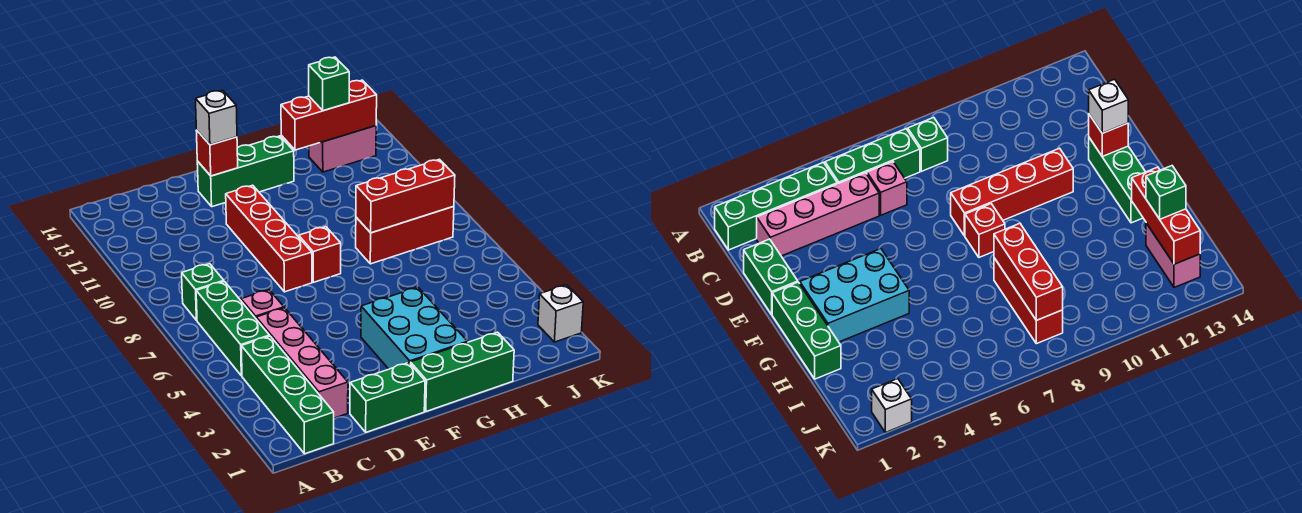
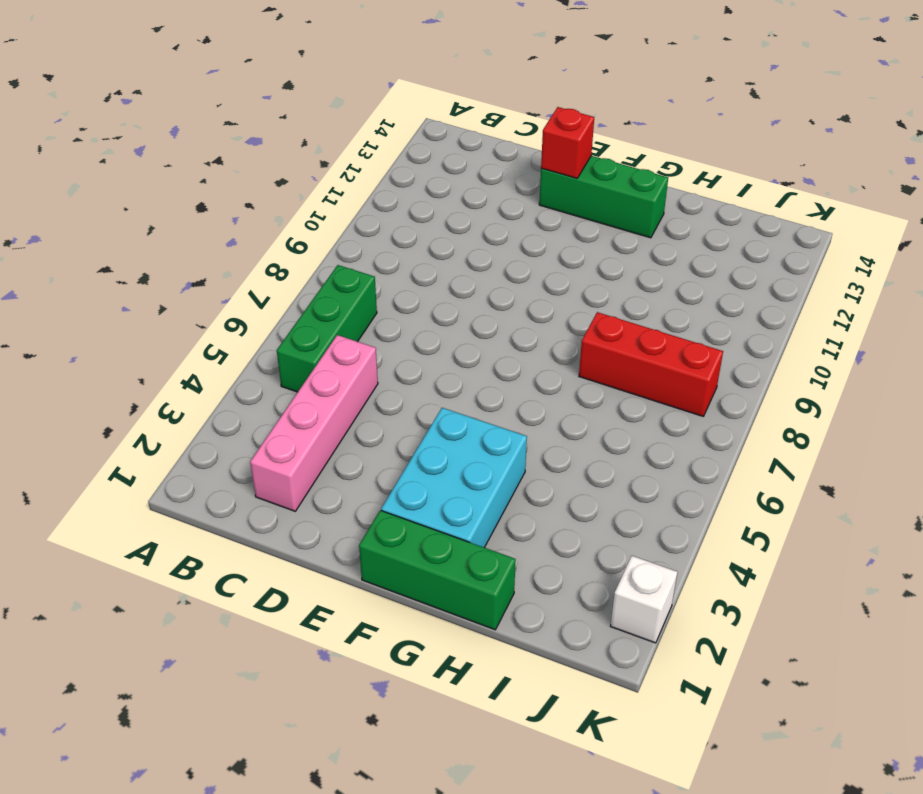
none -> green brick B1:B4 level 1
none -> green brick B8 level 1
none -> pink brick C6 level 1

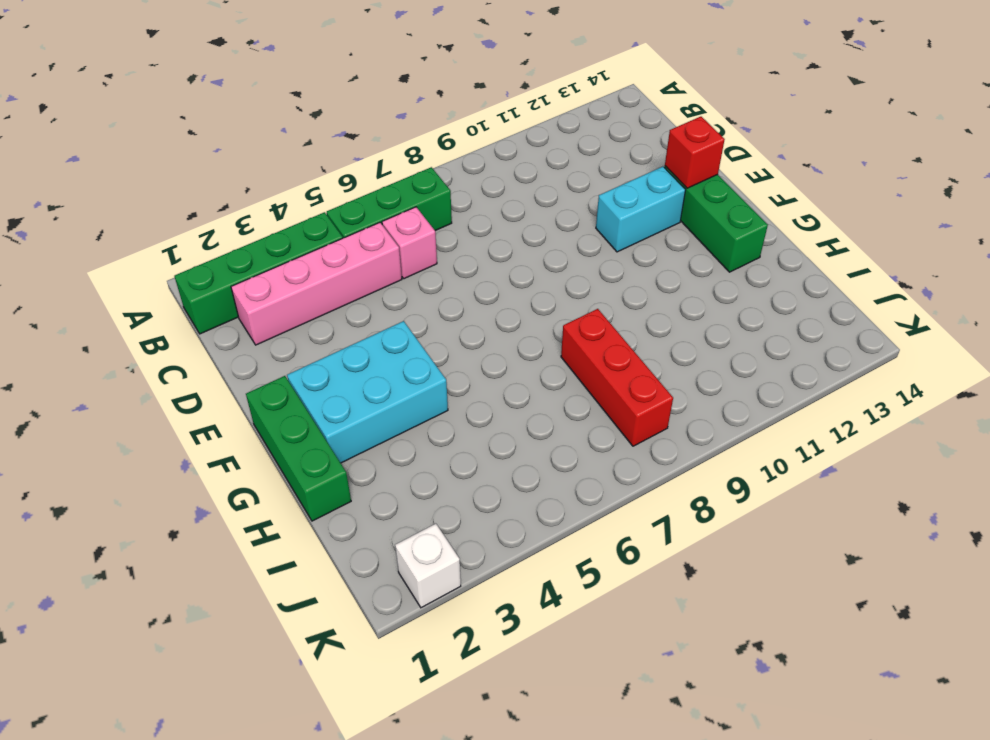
cyan brick E11:E12 level 1 -> red brick E8:E11 level 1
none -> green brick B8 level 1
none -> green brick D1:E1 level 1
none -> red brick F8 level 1

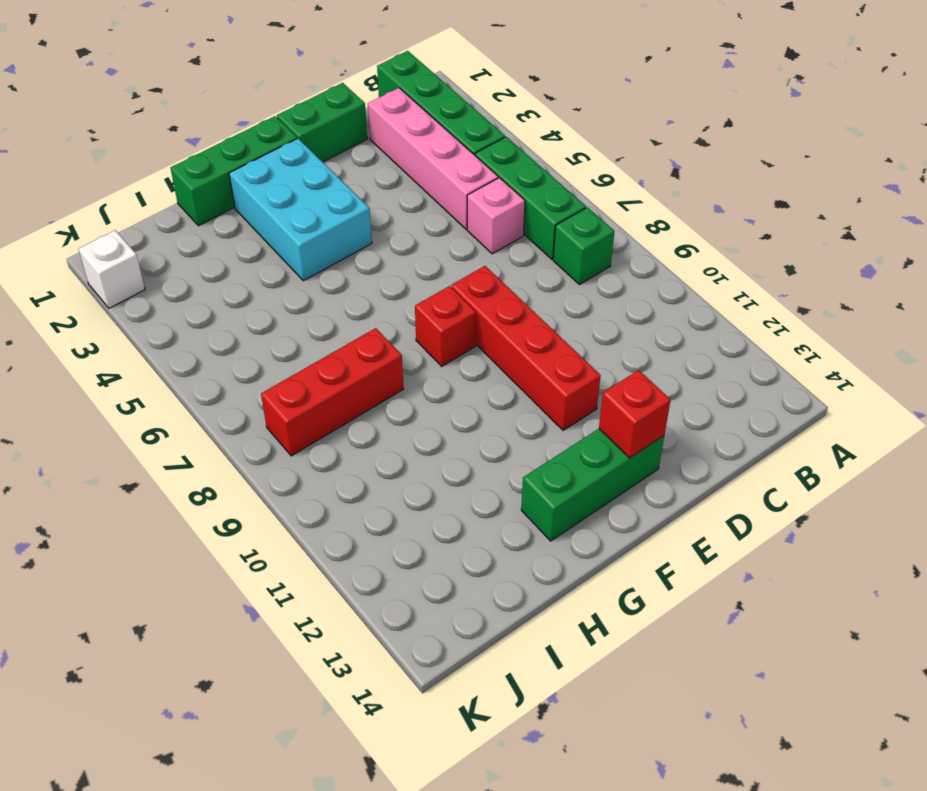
none -> pink brick I13:J13 level 1
none -> red brick H8:J8 level 2
none -> red brick H13:J13 level 2

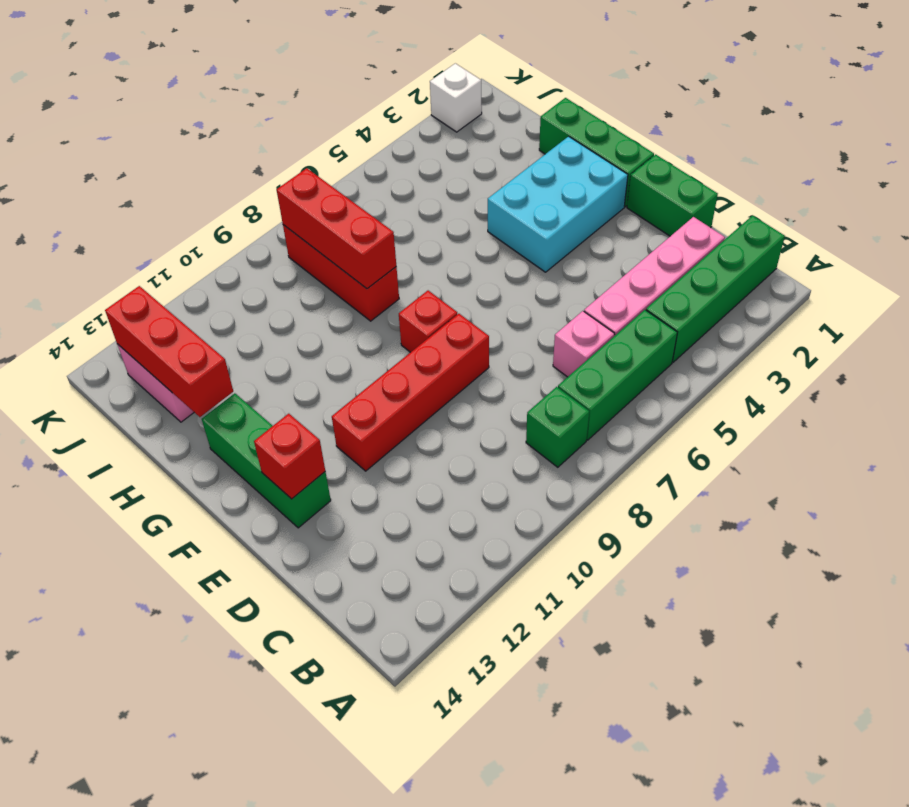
none -> white brick E13 level 3
none -> green brick I13 level 3

